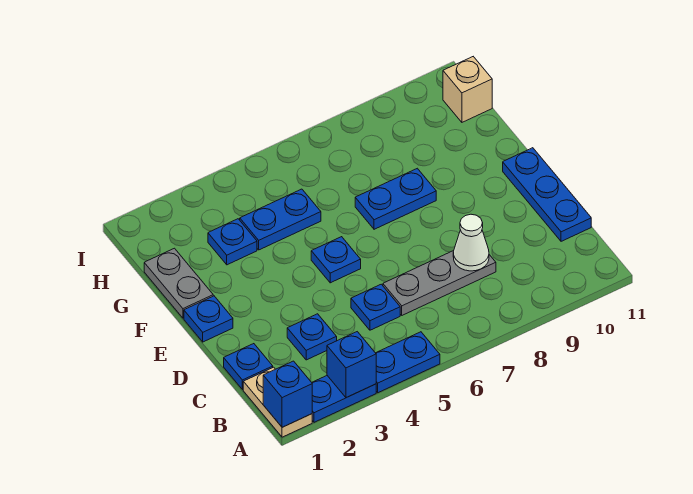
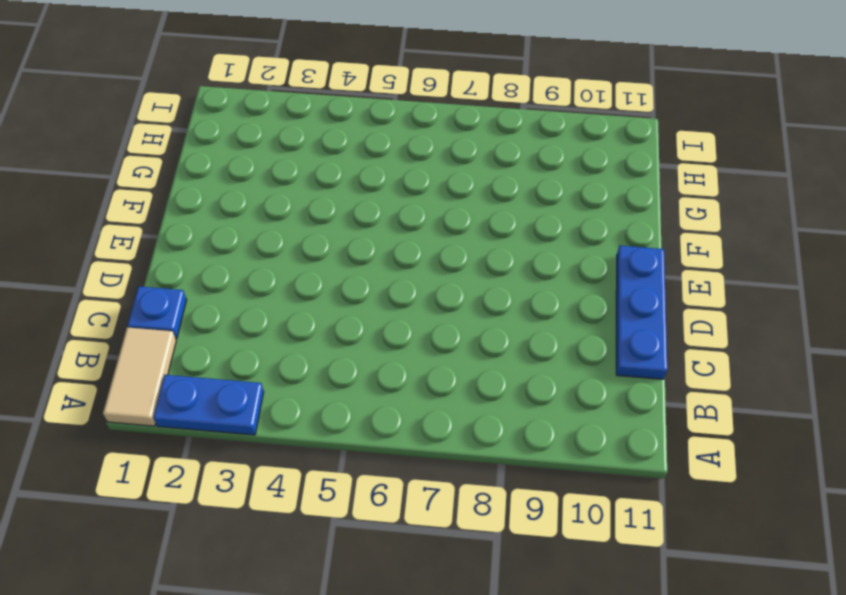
tan tile A1:B1 level 1 -> tan plate A1:B1 level 1
none -> blue plate A4:A5 level 1
none -> blue plate C3 level 1
none -> blue plate C5 level 1

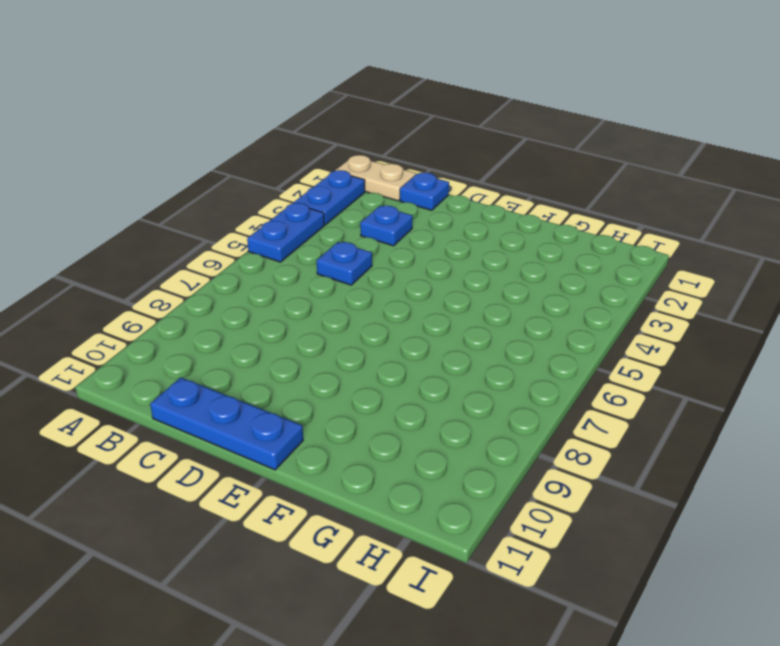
none -> grey plate C6:C8 level 1
none -> blue plate E1 level 1
none -> blue plate E5 level 1

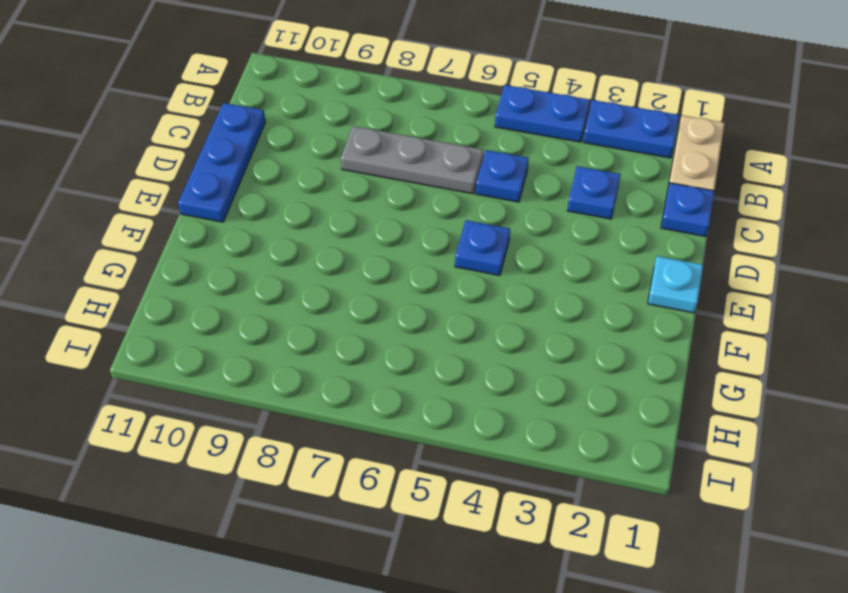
cyan plate E1 level 1 -> blue plate E1 level 1
none -> grey plate F1:G1 level 1
none -> blue plate F7:F8 level 1
none -> blue plate G3 level 1

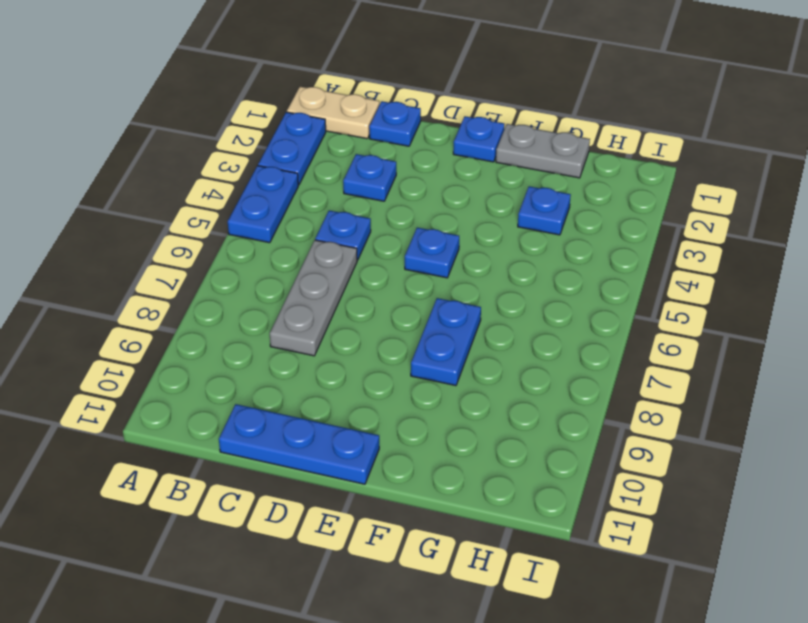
none -> blue plate G4:G5 level 1
none -> tan brick H11 level 1
none -> blue brick A1 level 2

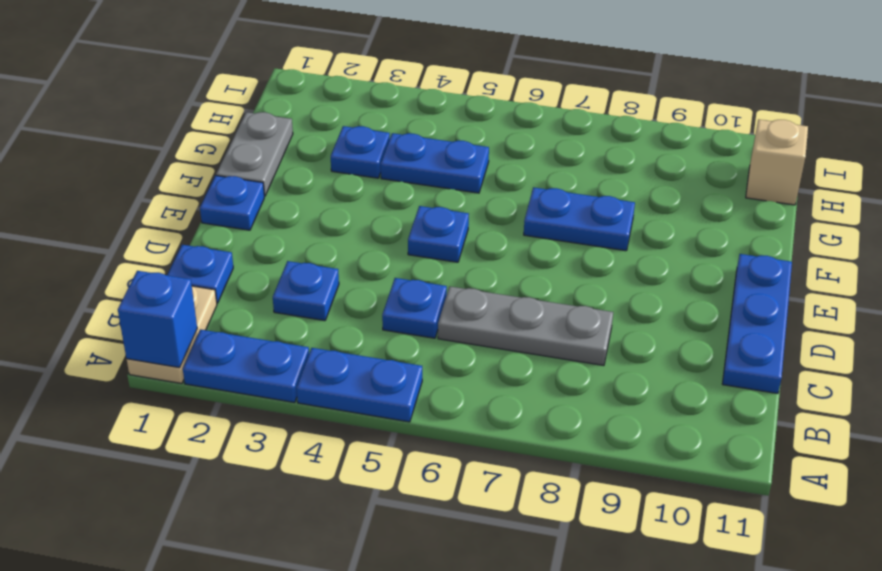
none -> blue brick A3 level 2
none -> white cone C8 level 2

